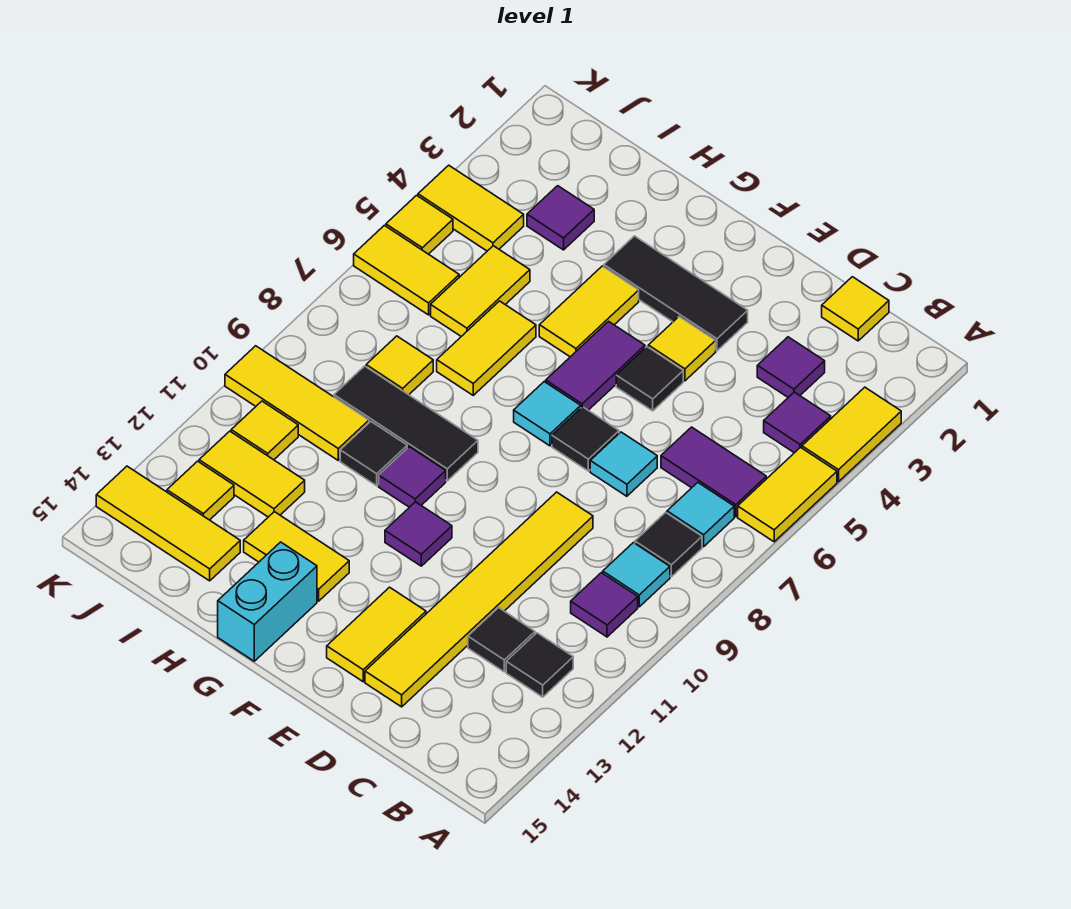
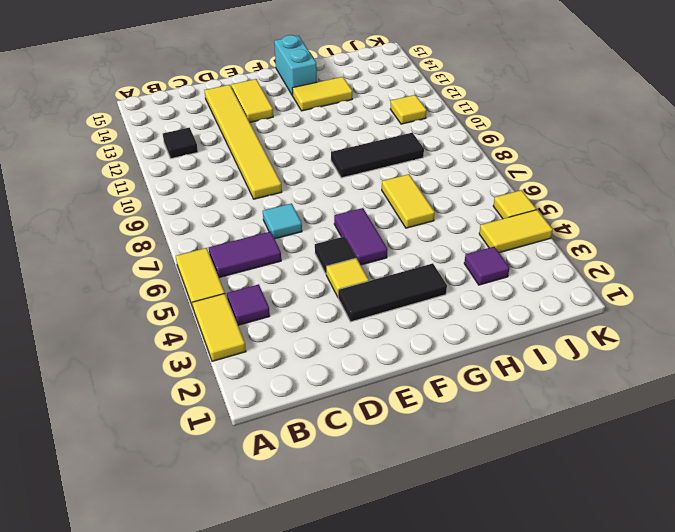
none -> cyan tile B7 level 1
none -> black tile B8 level 1
none -> cyan tile B9 level 1
none -> purple tile B10 level 1

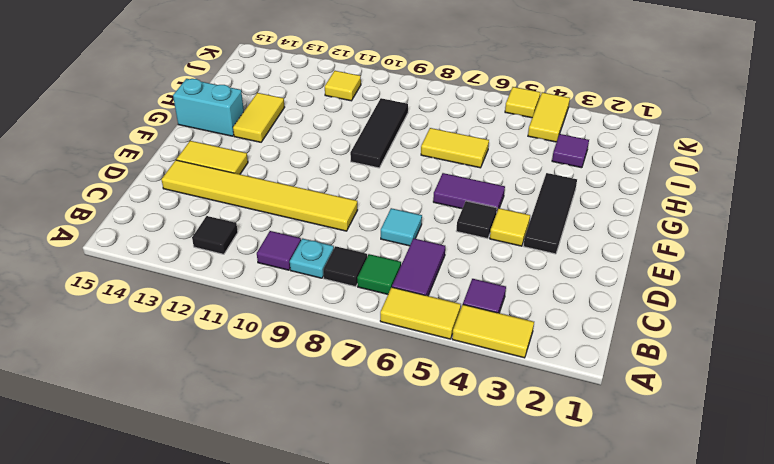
green tile B7 level 1 -> cyan tile B7 level 1
cyan plate B9 level 1 -> cyan tile B9 level 1
none -> yellow tile C1 level 1
none -> purple tile C3 level 1
none -> black tile C12 level 1
none -> black tile E7 level 1

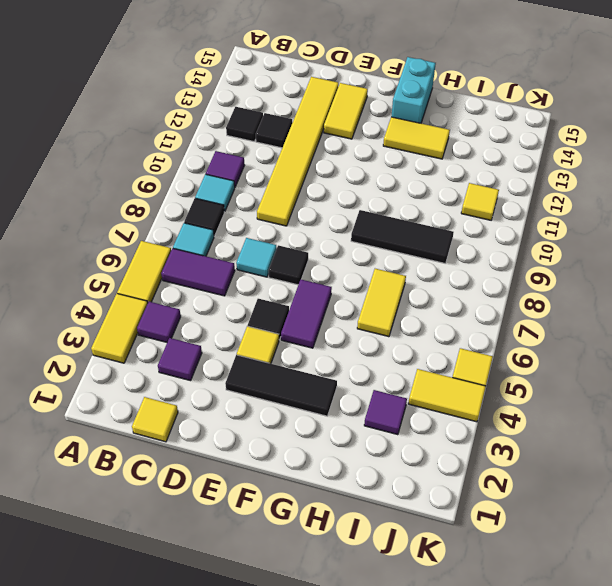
none -> cyan tile F7 level 1
none -> purple tile F11 level 1
none -> yellow tile G4:G5 level 1
none -> purple tile G10 level 1

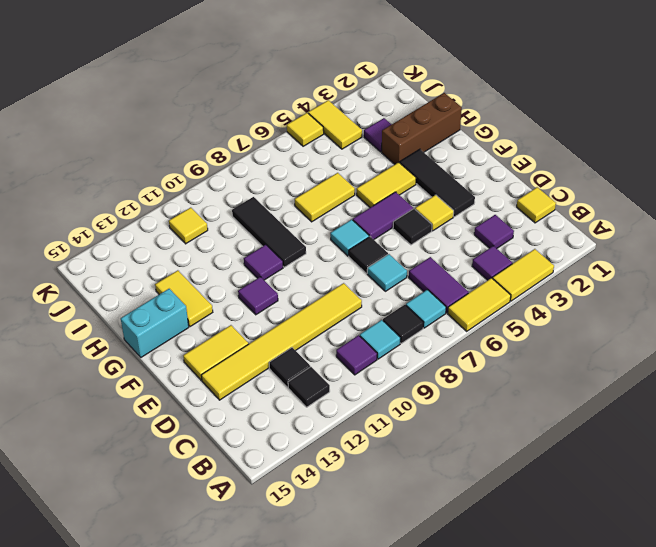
brown brick H1:H3 level 1 -> none
none -> black tile H10 level 1
none -> yellow tile I5:I6 level 1
none -> yellow tile I8 level 1
none -> yellow tile I10:K10 level 1

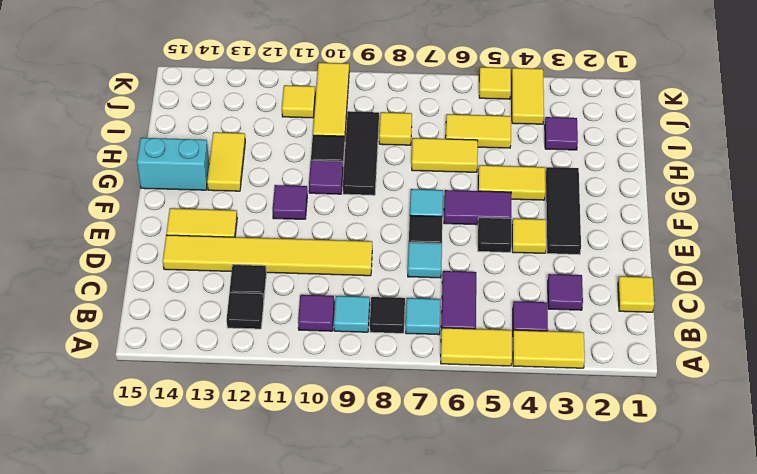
none -> yellow tile I12:J12 level 1
none -> yellow tile I14:K14 level 1
none -> yellow tile J6:K6 level 1
none -> yellow tile J13 level 1

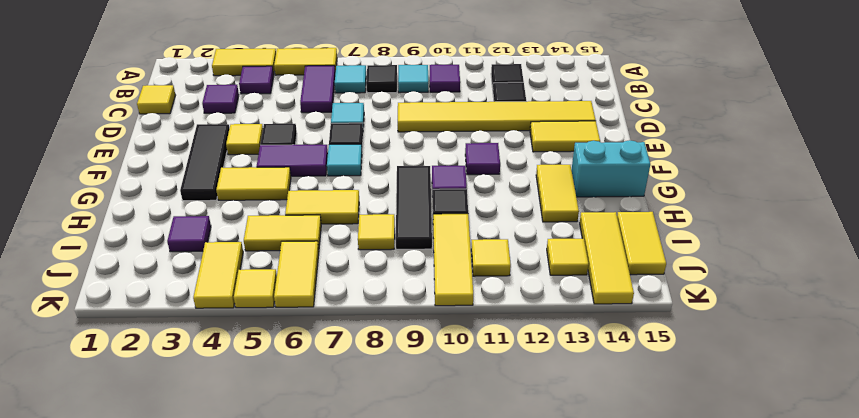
yellow tile I15:J15 level 1 -> yellow tile I12:J12 level 1

